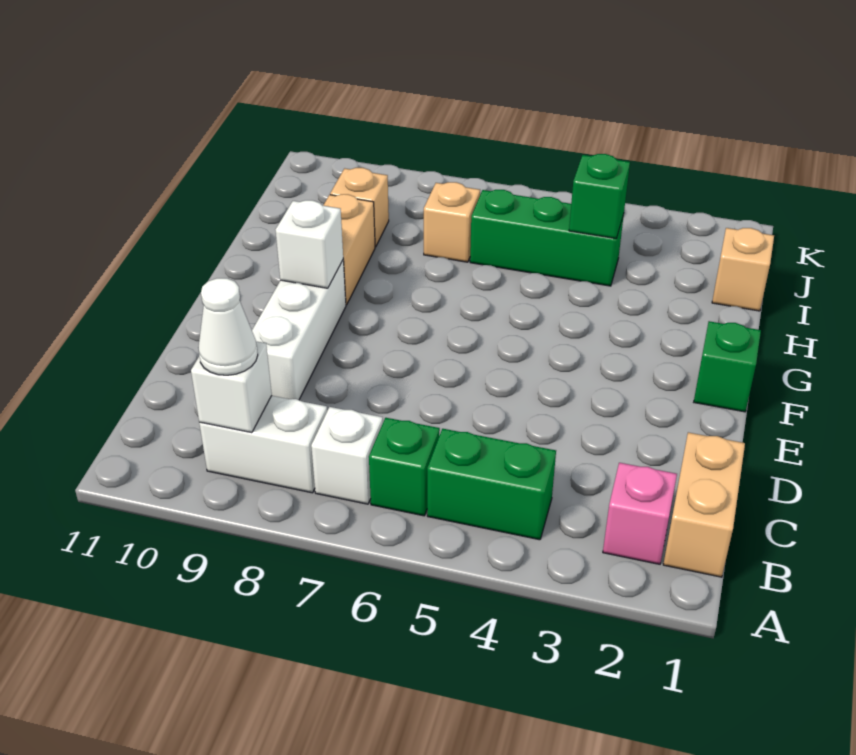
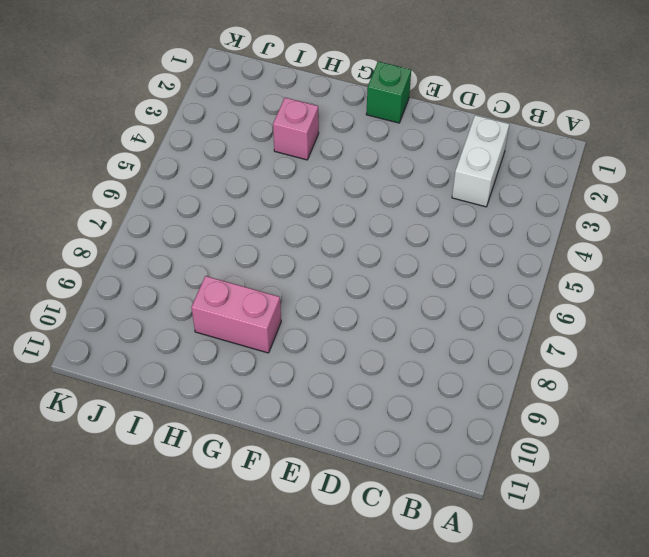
white brick C2:C3 level 1 -> white brick B8:B9 level 1
pink brick G9:H9 level 1 -> tan brick G9:H9 level 1
pink brick H3 level 1 -> pink brick B2 level 1
none -> tan brick B1:C1 level 1
none -> green brick B4:B5 level 1
none -> green brick B6 level 1

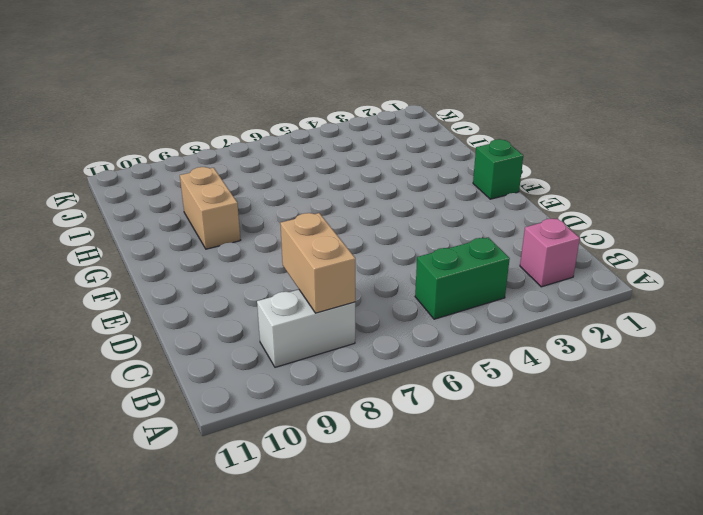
tan brick B8:C8 level 2 -> tan brick B1:C1 level 1
none -> green brick B6 level 1
none -> white brick B7 level 1
none -> white brick D9:F9 level 1

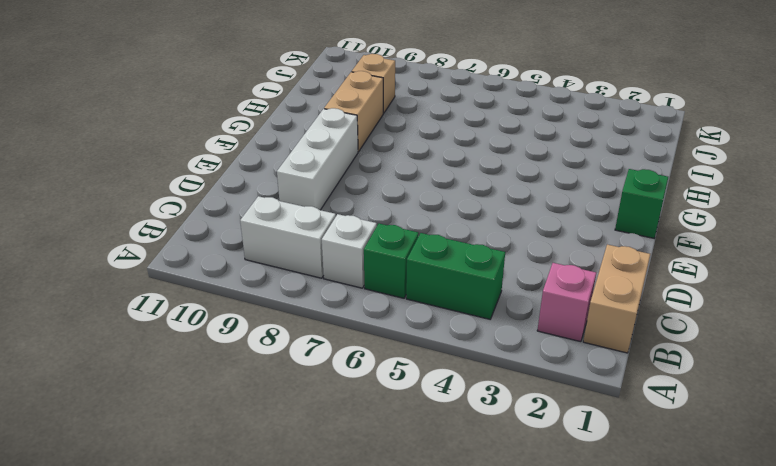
none -> tan brick I1 level 1
none -> green brick I4:I6 level 1
none -> tan brick I7 level 1

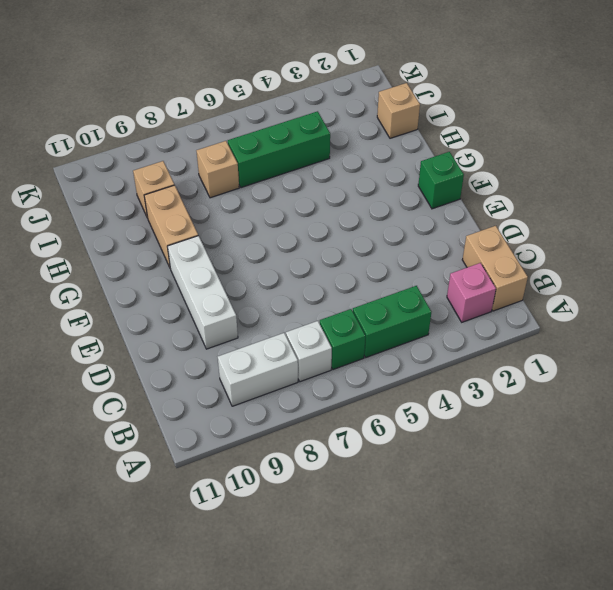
none -> white brick B9 level 2
none -> white brick F9 level 2
none -> green brick I4 level 2

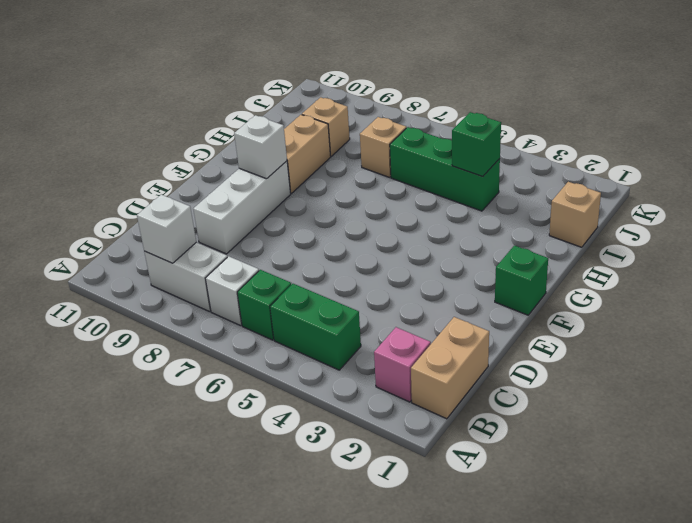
none -> white cone B9 level 3

